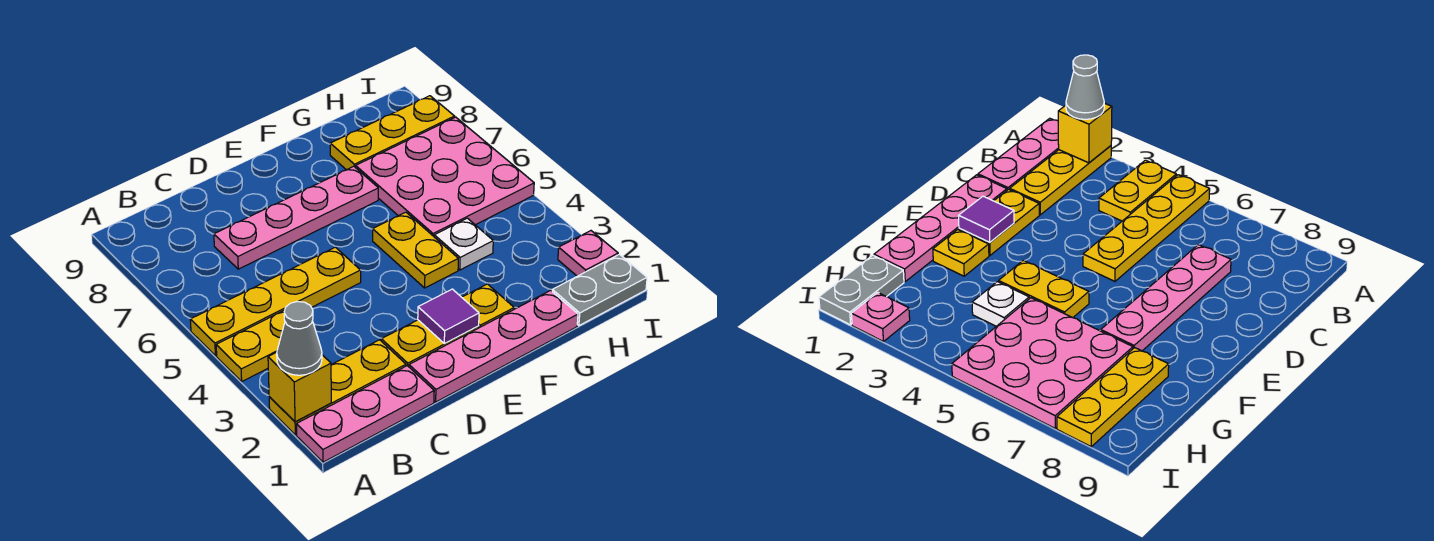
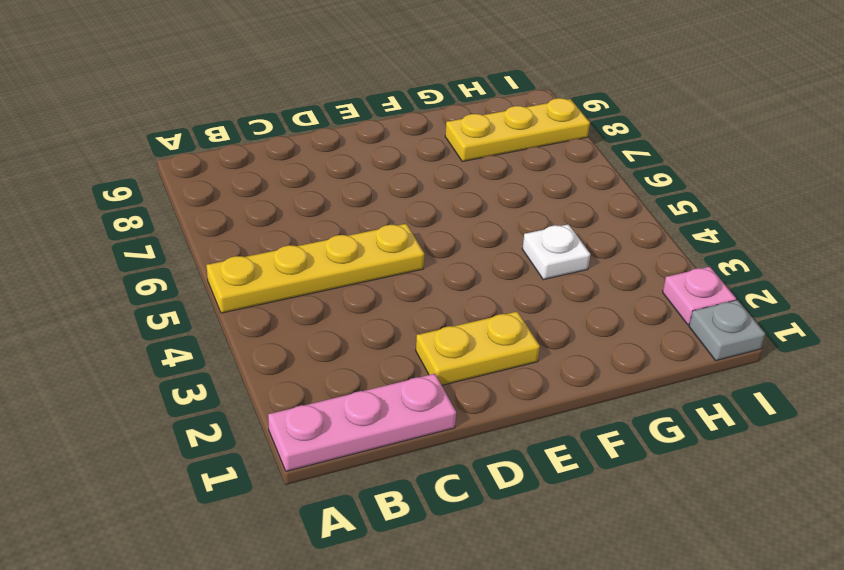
grey plate I1 level 1 -> grey plate H1:I1 level 1
none -> yellow plate A2:C2 level 1
none -> yellow plate A4:B4 level 1
none -> pink plate C7:F7 level 1

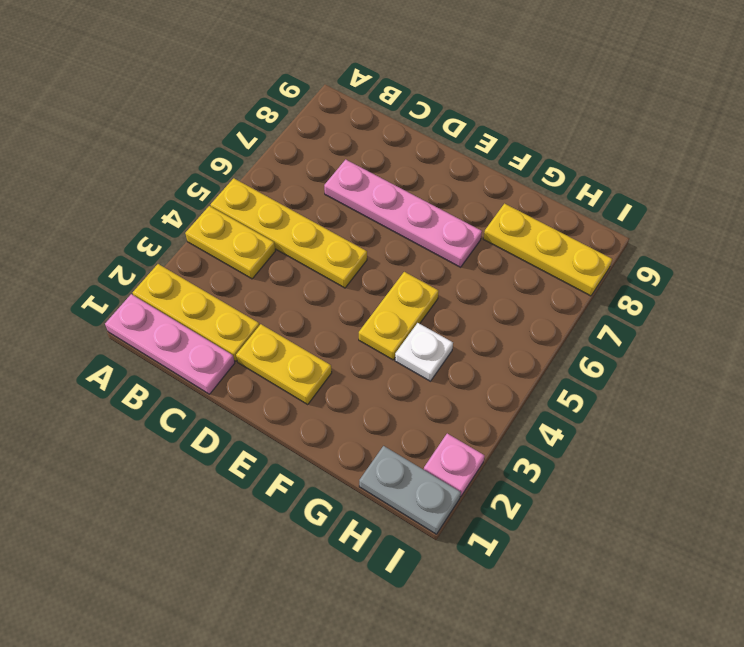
none -> pink plate D1:G1 level 1
none -> yellow plate F2 level 1
none -> pink plate G5:I7 level 1

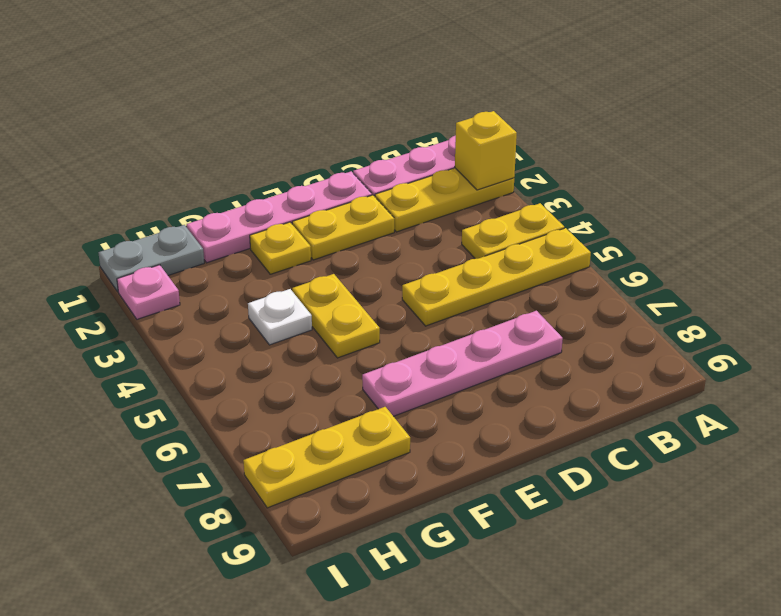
none -> pink plate G5:I7 level 1
none -> purple tile E2 level 2
none -> grey cone A2 level 3

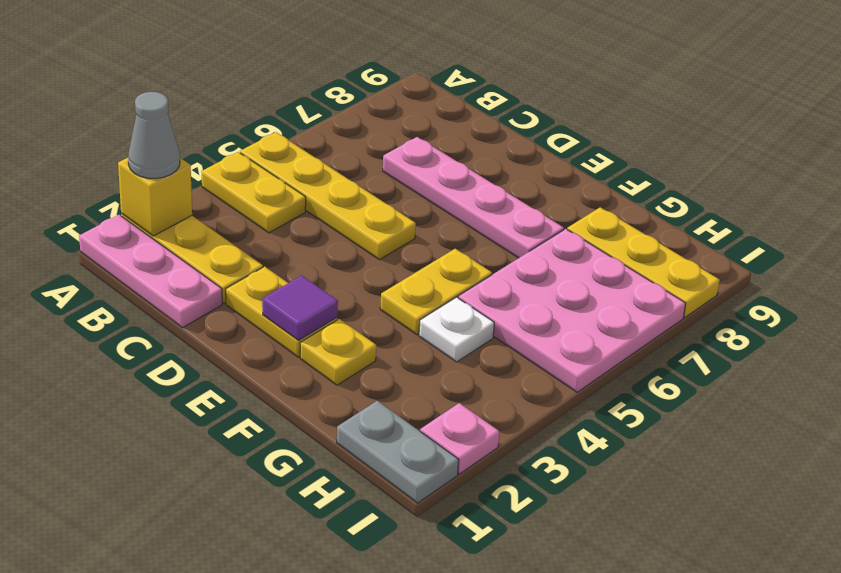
none -> pink plate D1:G1 level 1

